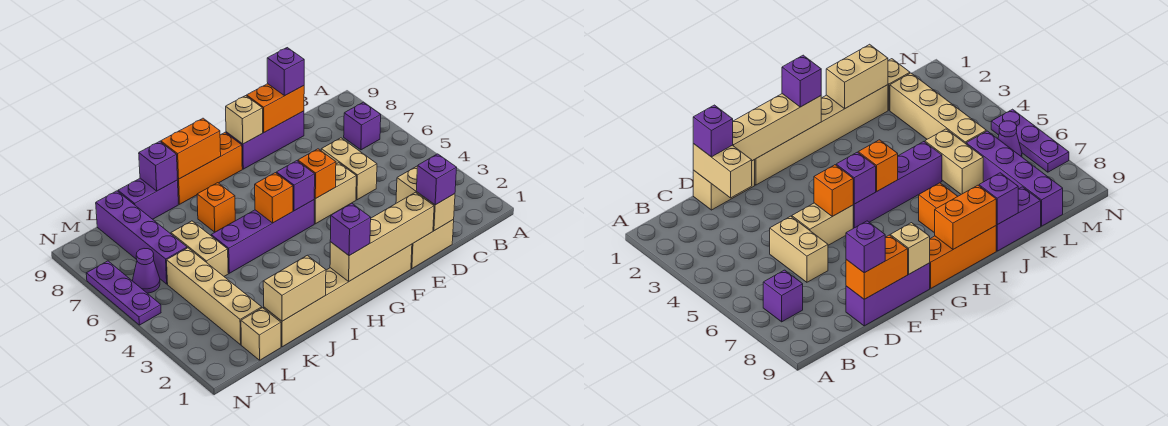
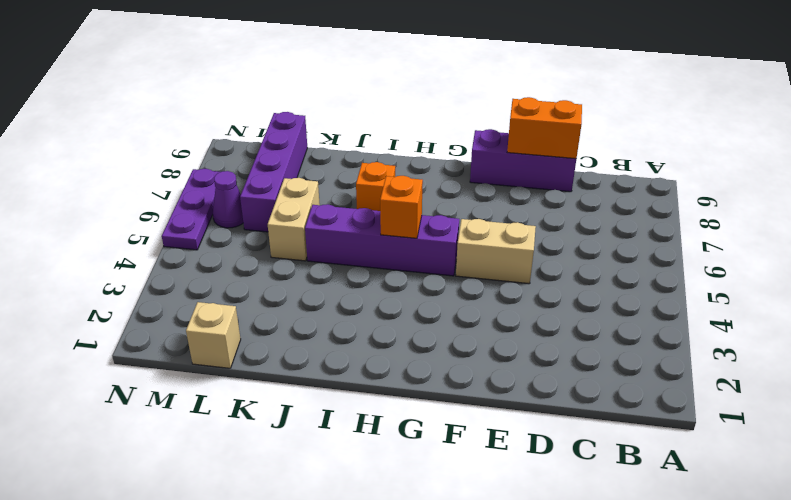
none -> purple brick B7 level 1
none -> tan brick D1:E1 level 1
none -> tan brick D5:D6 level 1

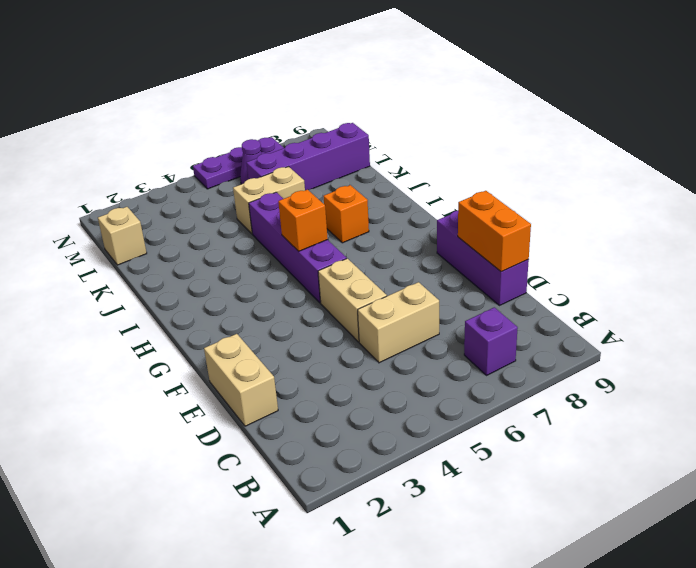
none -> tan brick F1:K1 level 1
none -> orange brick G9:I9 level 1
none -> purple brick J9:K9 level 1

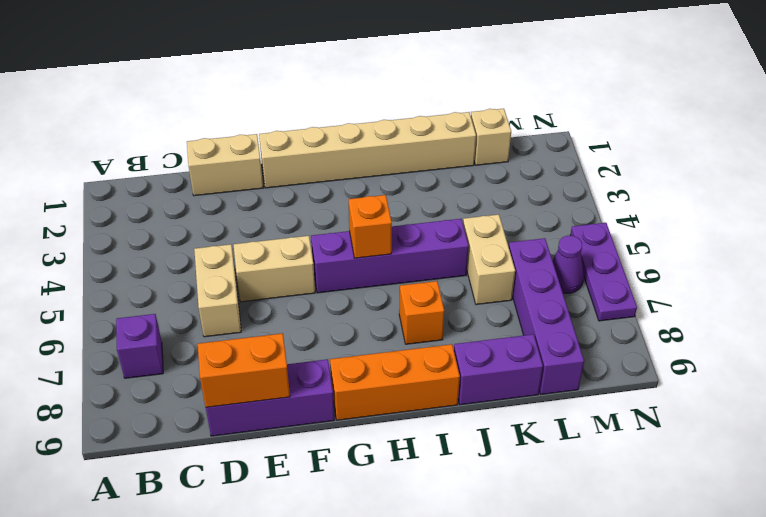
none -> tan brick L2:L5 level 1
none -> tan brick D1:D2 level 2
none -> tan brick E1:H1 level 2

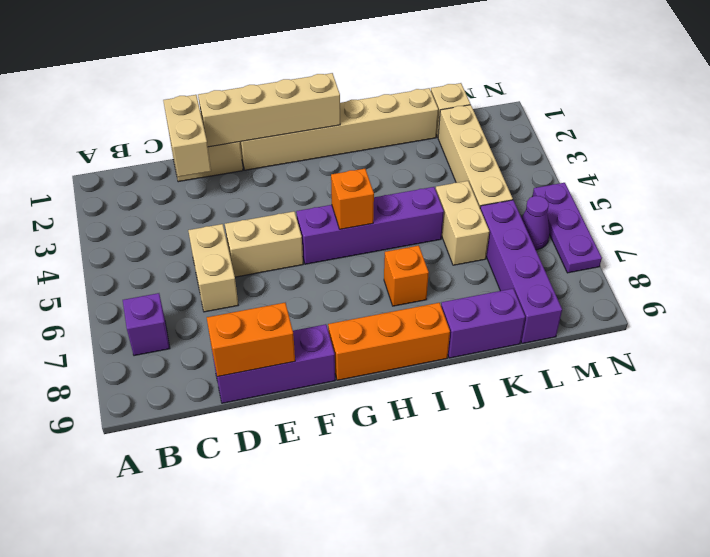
none -> orange brick F5 level 2
none -> tan brick F9 level 2
none -> purple brick G5 level 2

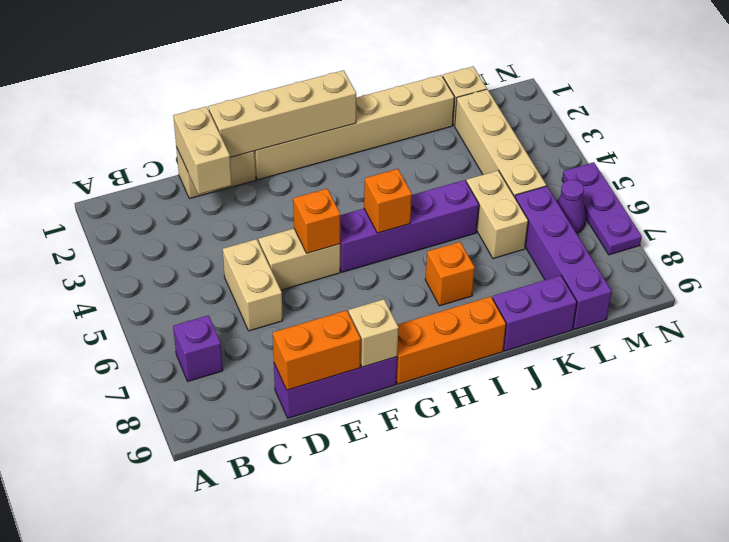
none -> purple brick G5 level 2
none -> orange brick H9:I9 level 2
none -> tan brick J1:K1 level 2

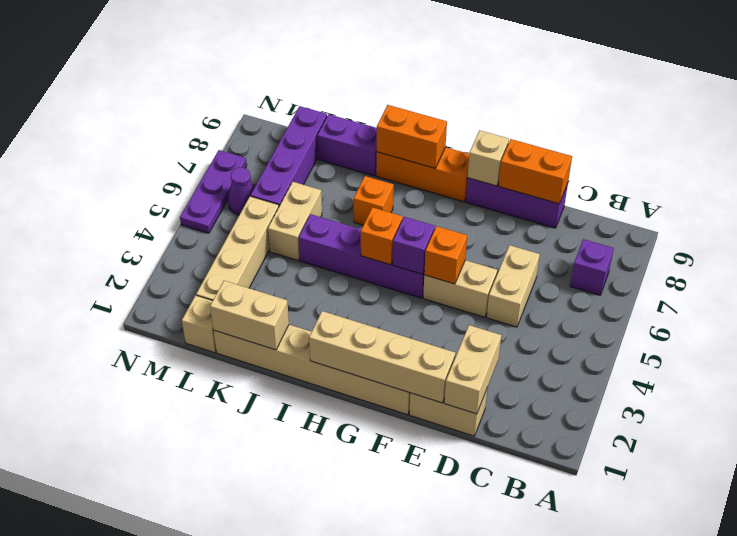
none -> purple brick J9 level 2
none -> purple brick D1 level 3
none -> purple brick D9 level 3

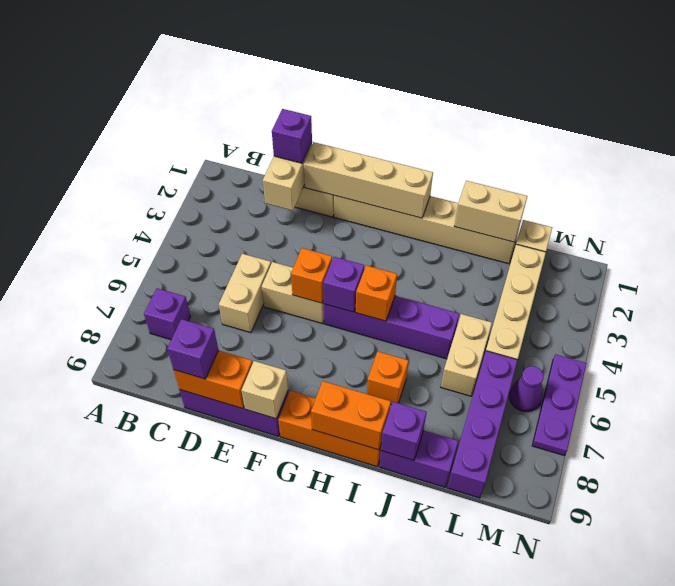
none -> purple brick H1 level 3

